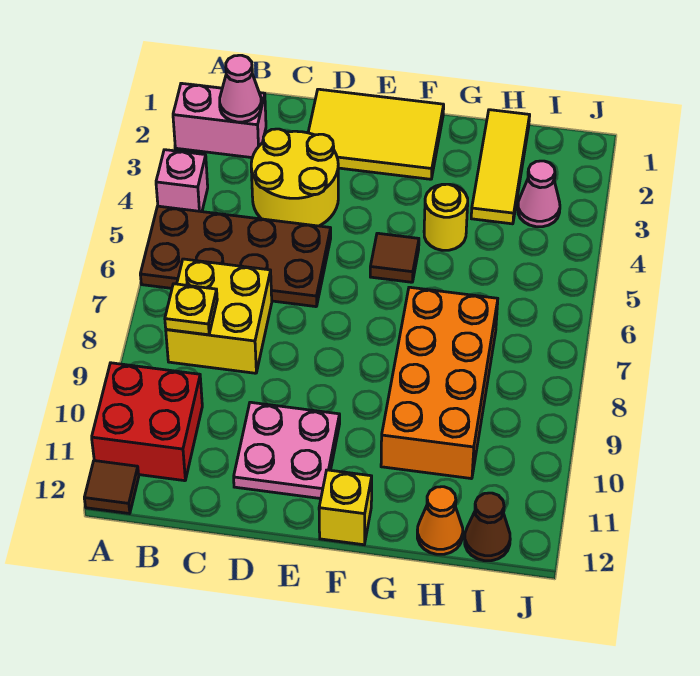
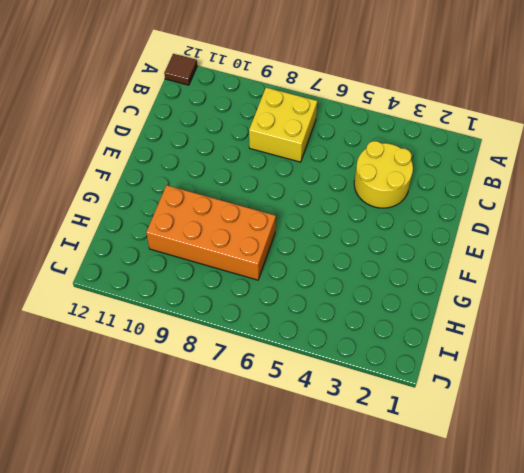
none -> pink brick A2:B2 level 1
none -> pink brick A4 level 1
none -> brown plate A5:D6 level 1

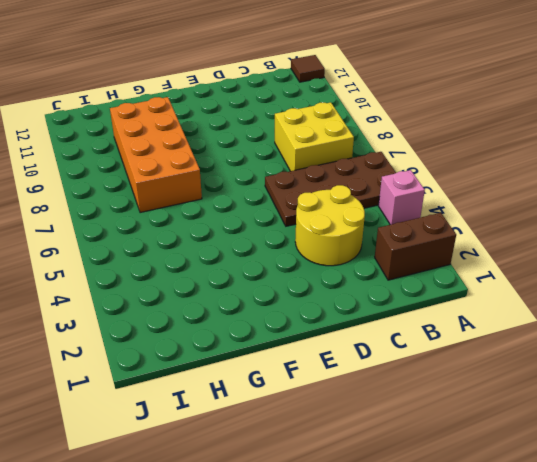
brown brick A2:B2 level 1 -> pink brick A2:B2 level 1
none -> red brick A10:B11 level 1
none -> yellow tile D1:F2 level 1
none -> pink plate D10:E11 level 1

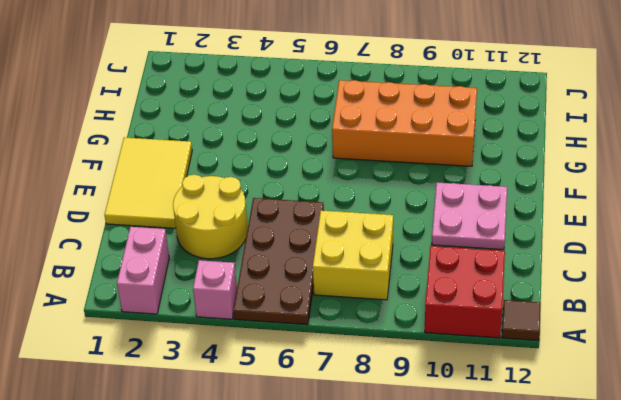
none -> brown tile F5 level 1
none -> yellow brick F12 level 1
none -> yellow round brick G4 level 1

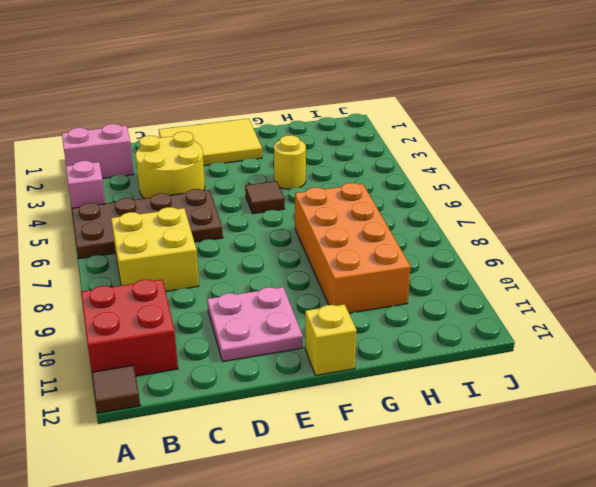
none -> yellow tile H1:H3 level 1
none -> orange cone H12 level 1
none -> pink cone I3 level 1

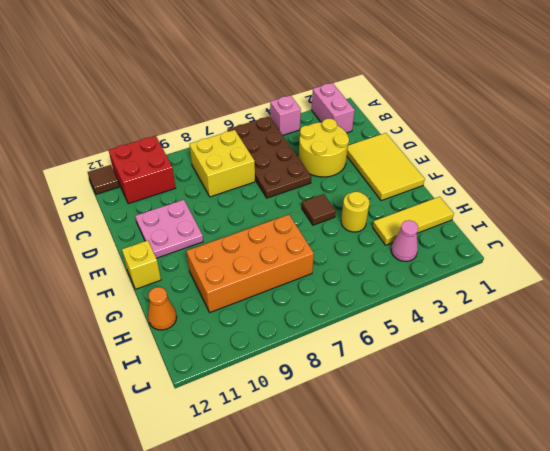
none -> brown cone I12 level 1
none -> pink cone B2 level 2
none -> yellow plate B8 level 2

